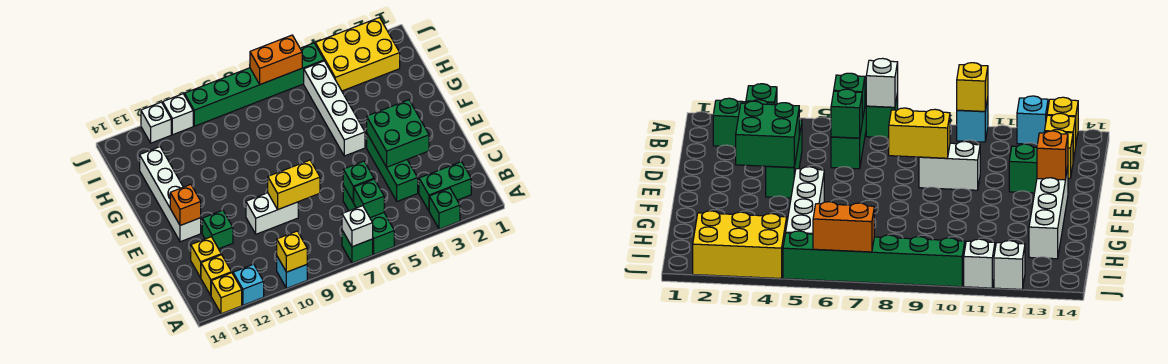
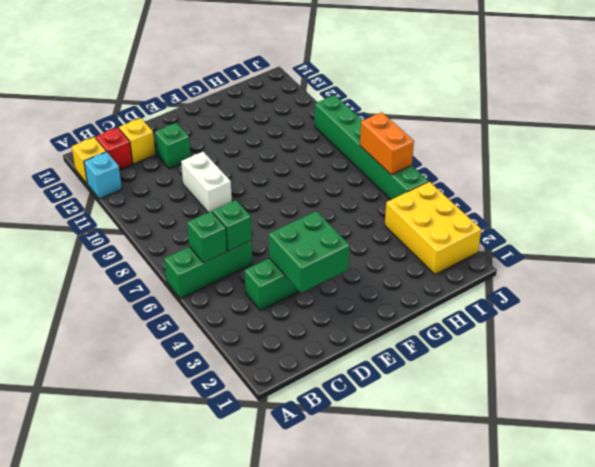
red brick B13 level 1 -> yellow brick B13 level 1
none -> green brick A3 level 1
none -> green brick A7 level 1
none -> cyan brick A10 level 1

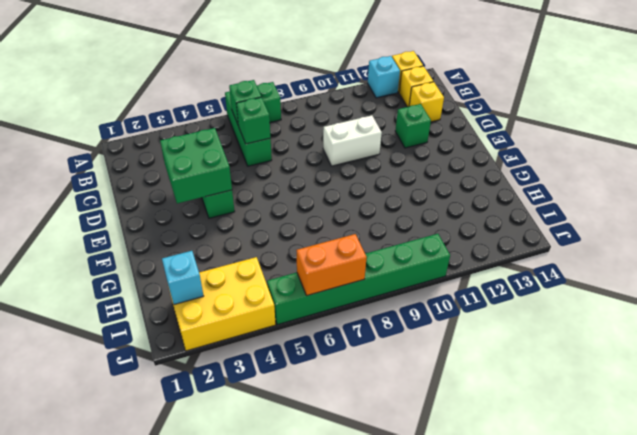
cyan brick I2 level 2 -> cyan brick A10 level 1
none -> green brick A3 level 1
none -> green brick B2:B3 level 1
none -> white brick E13:H13 level 1

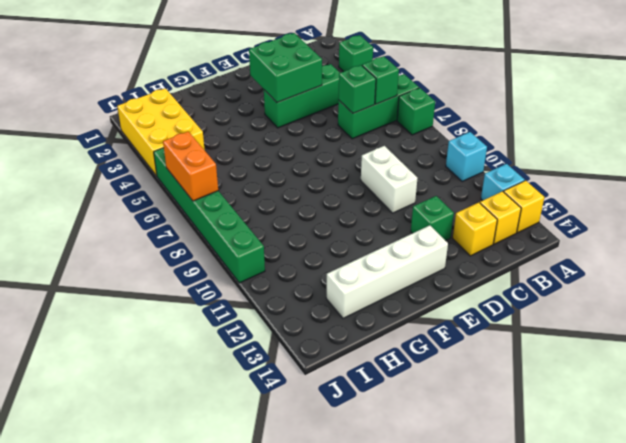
none -> green brick B2:B3 level 1
none -> white brick F5:I5 level 1
none -> white brick J11 level 1

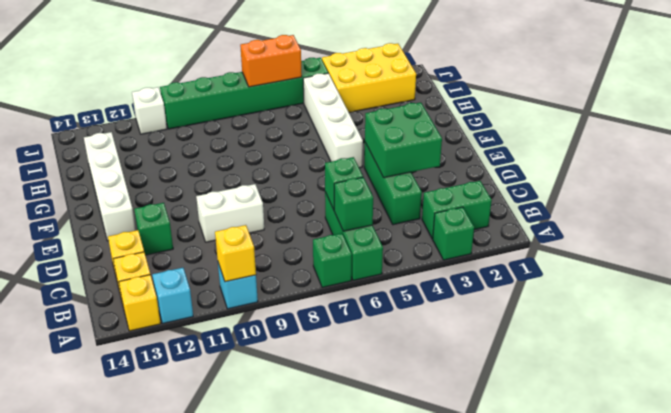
none -> white brick J12 level 1
none -> white brick A7 level 2
none -> yellow brick D8:D9 level 2

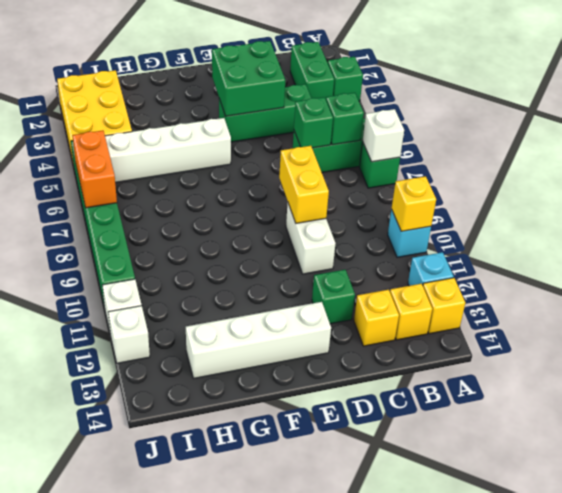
none -> orange brick E13 level 2

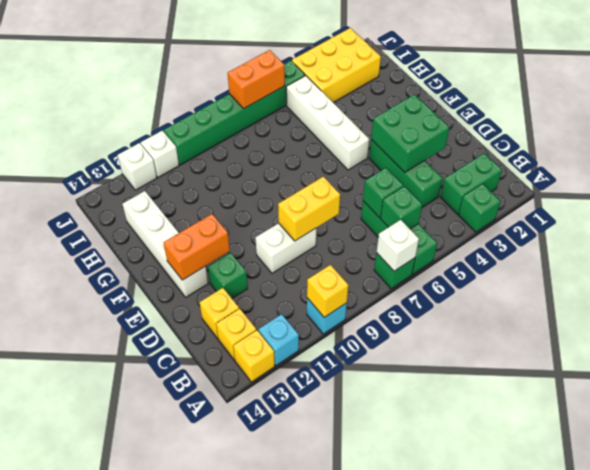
orange brick E12:E13 level 2 -> orange brick E13 level 2

